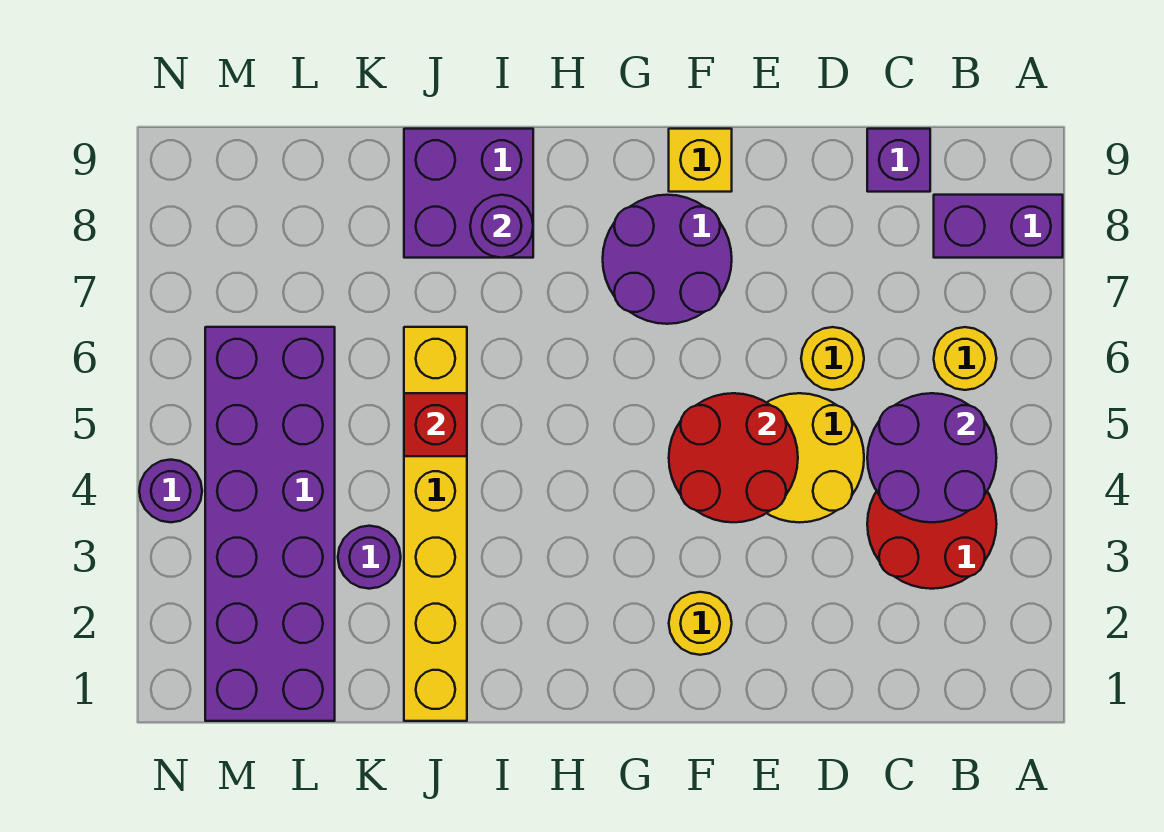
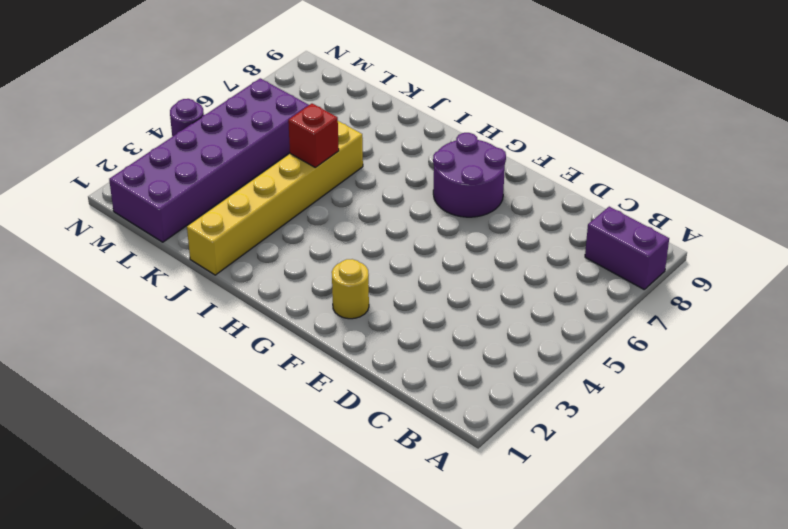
none -> red round brick B3:C4 level 1
none -> yellow round brick B6 level 1
none -> purple brick C9 level 1

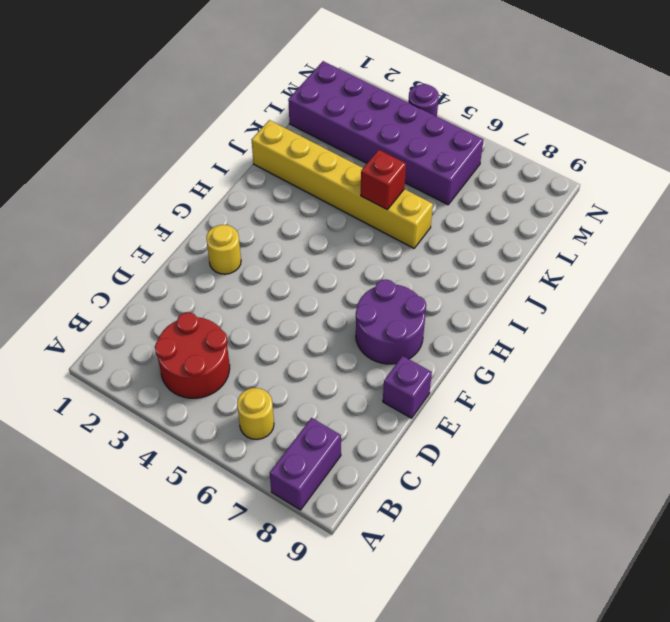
purple brick E9 level 1 -> purple brick C9 level 1
none -> yellow round brick D4:E5 level 1
none -> yellow round brick D6 level 1
none -> yellow brick F9 level 1

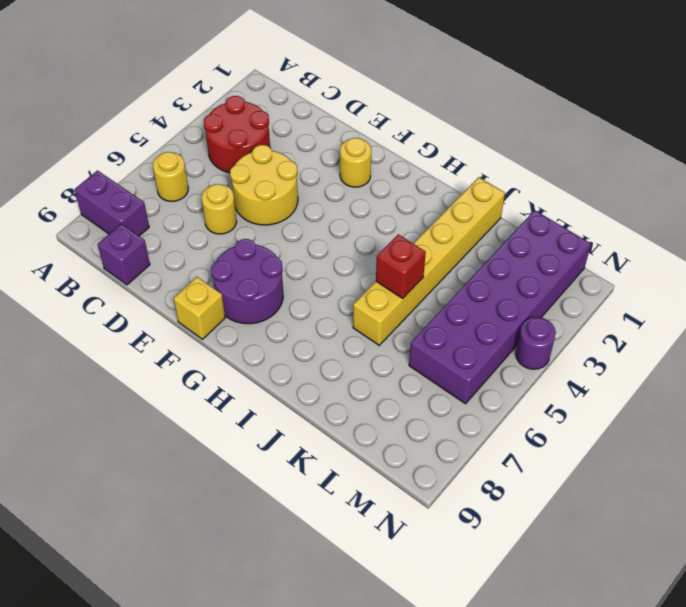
none -> purple brick I8:J9 level 1
none -> purple round brick K3 level 1
none -> purple round brick B4:C5 level 2

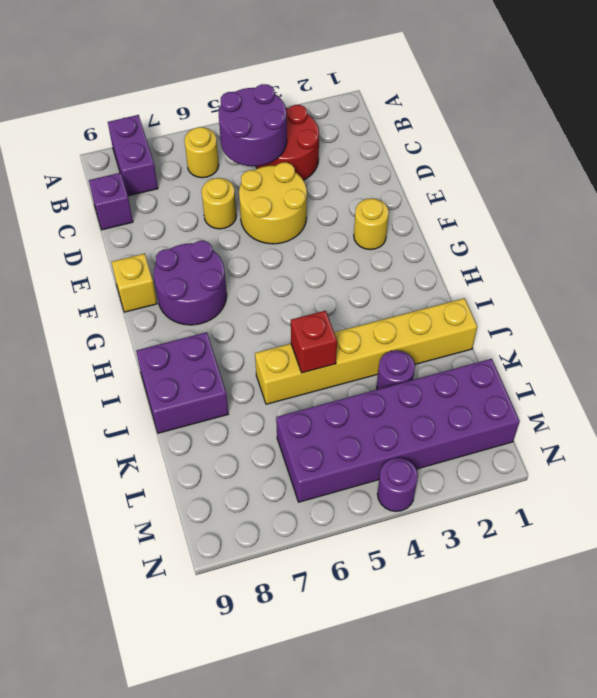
none -> red round brick E4:F5 level 2
none -> purple round brick I8 level 2

